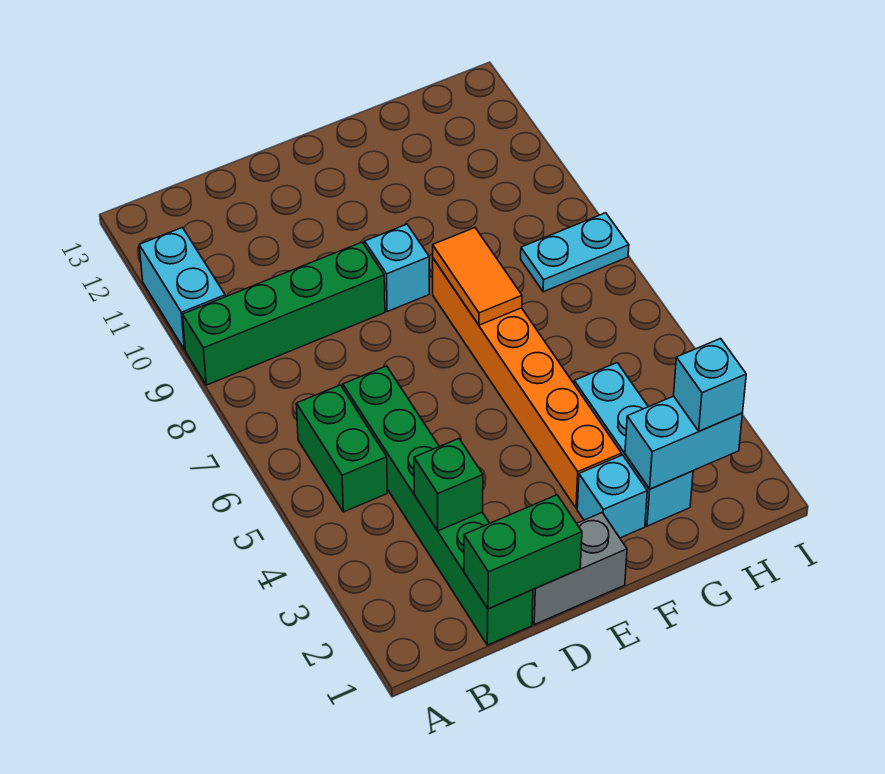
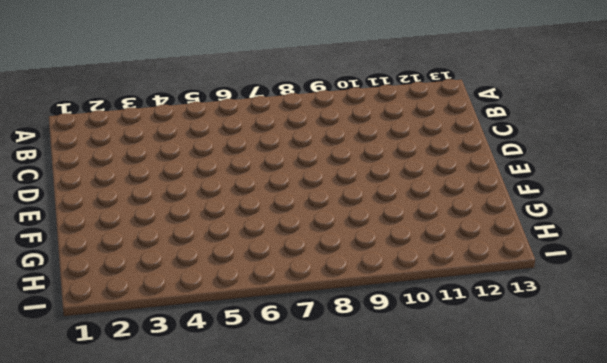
none -> green brick A9:D9 level 1
none -> cyan brick A10:A11 level 1
none -> green brick B5:B6 level 1

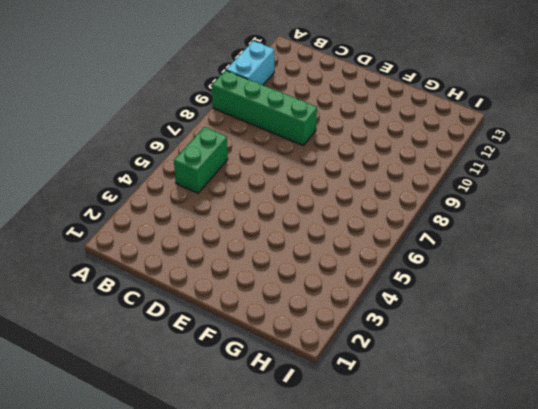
none -> green brick C1:C6 level 1
none -> grey brick D1:E1 level 1
none -> cyan brick E9 level 1

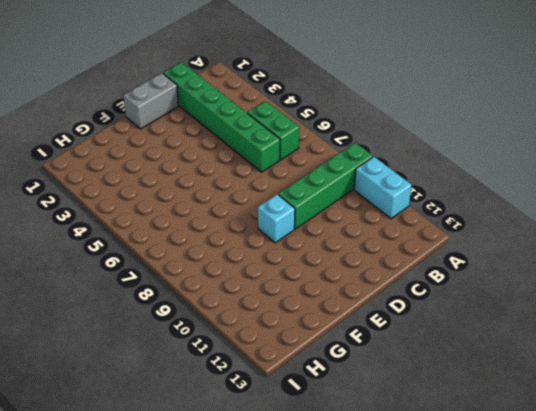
none -> cyan brick F2 level 1
none -> orange brick F3:F8 level 1
none -> cyan brick G2:G4 level 1

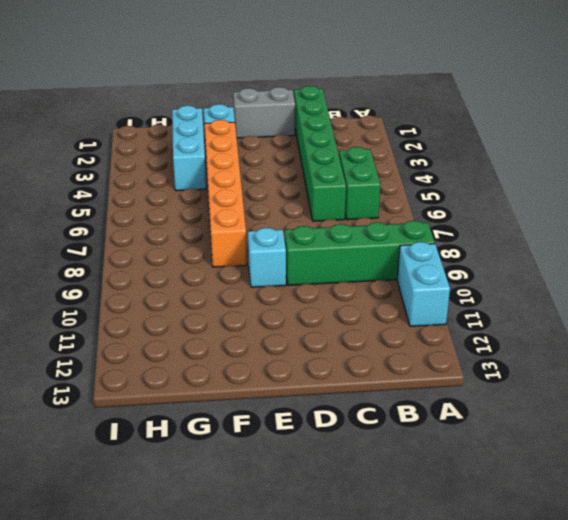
none -> cyan plate H8:I8 level 1
none -> green brick C1:D1 level 2
none -> green brick C3 level 2

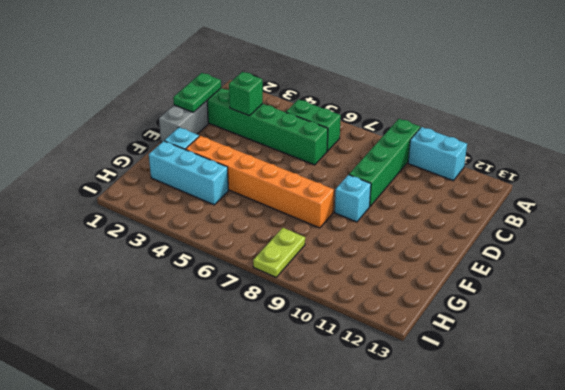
green plate C1:D1 level 2 -> green brick C1:D1 level 2
lime plate H8:I8 level 1 -> cyan plate H8:I8 level 1
none -> orange tile F7:F8 level 2
none -> cyan brick G2:H2 level 2
none -> cyan brick H2 level 3

